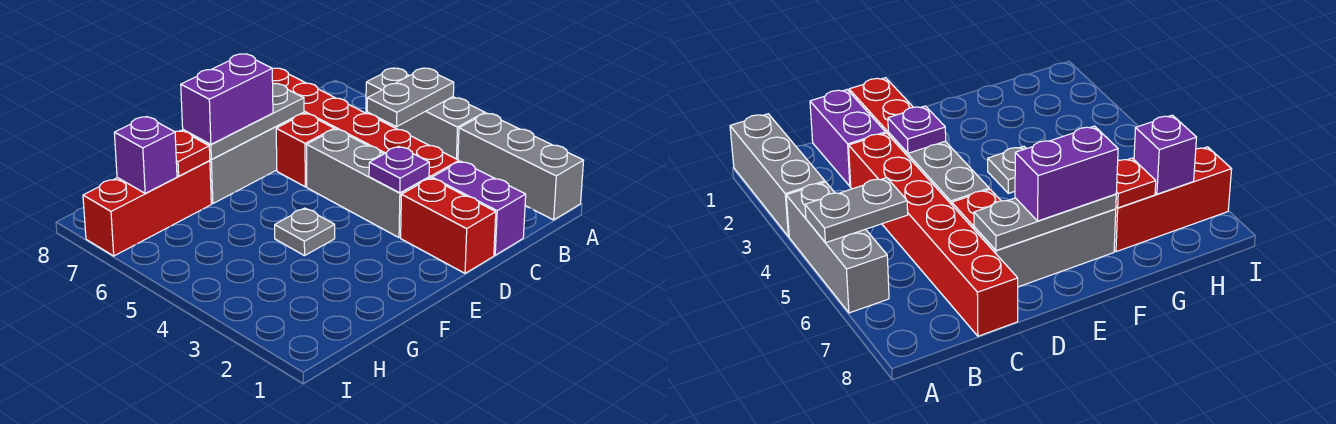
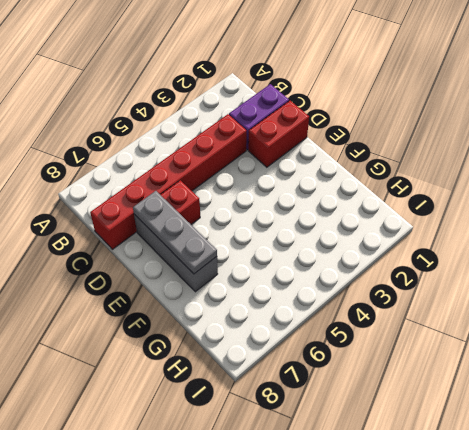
none -> grey brick A1:A3 level 1
none -> grey brick A4:A6 level 1
none -> grey brick D3:D5 level 1

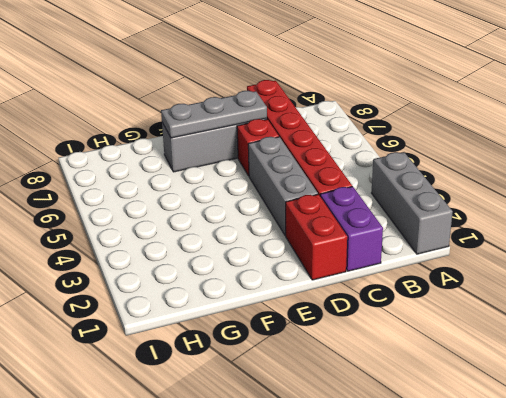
none -> grey brick A4:A6 level 1
none -> grey plate F4 level 1
none -> red brick G7:I7 level 1

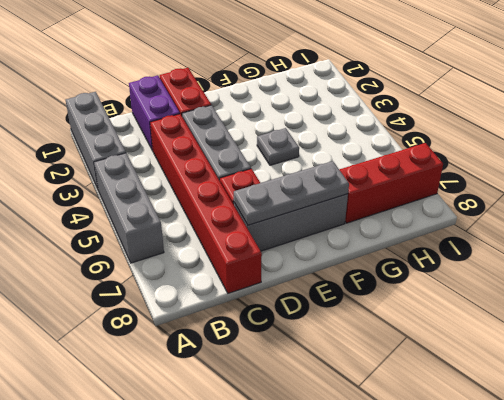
none -> grey plate A5:B5 level 2
none -> purple plate D3 level 2
none -> red plate G7 level 2

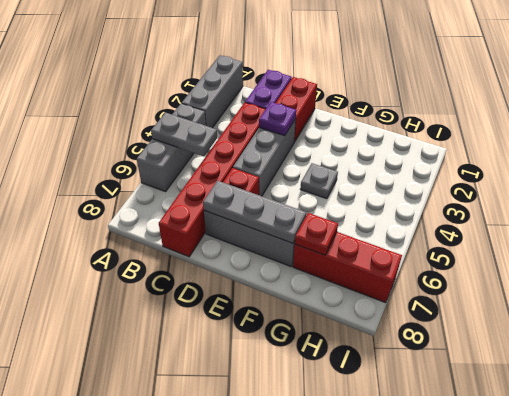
none -> purple brick H7 level 2
none -> purple brick E7:F7 level 3

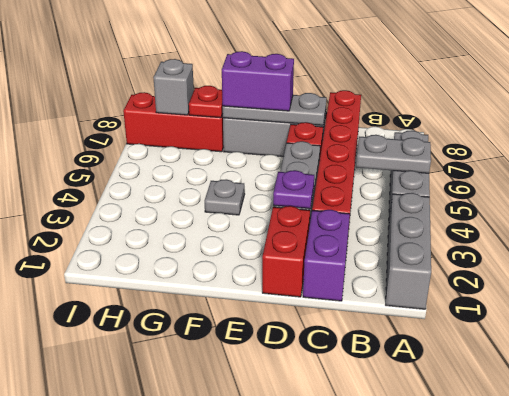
grey brick H7 level 2 -> purple brick H7 level 2

